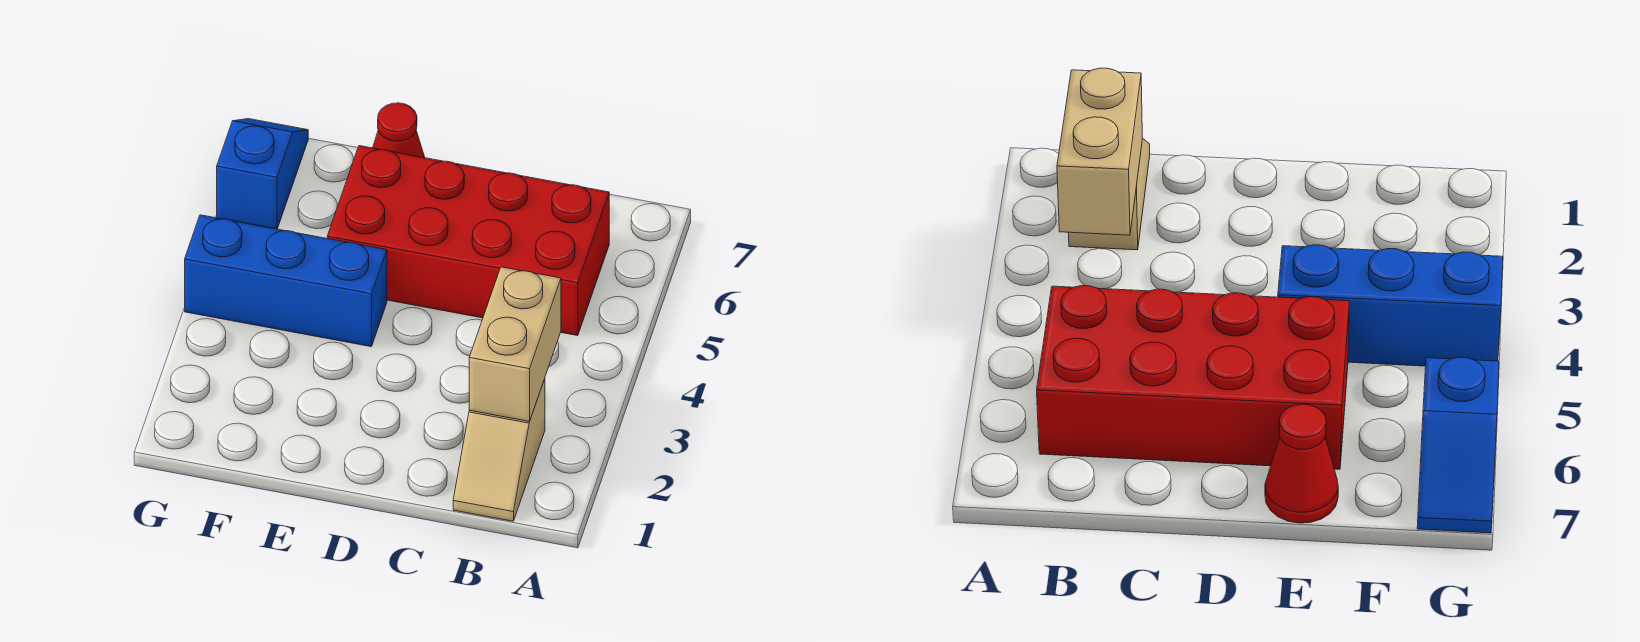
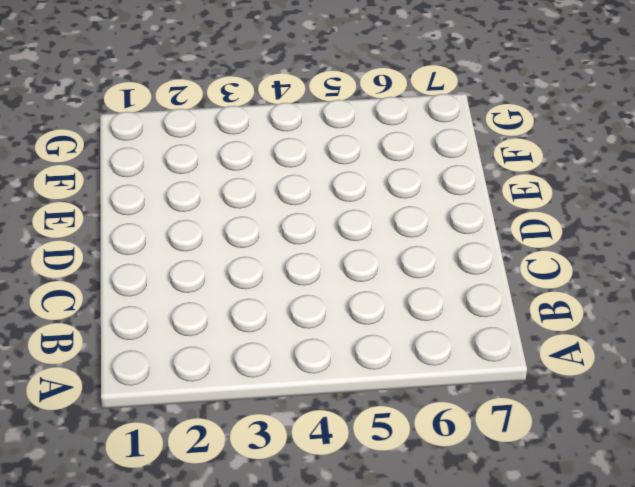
none -> tan slope B1:B2 level 1 top 2
none -> red brick B5:E6 level 1

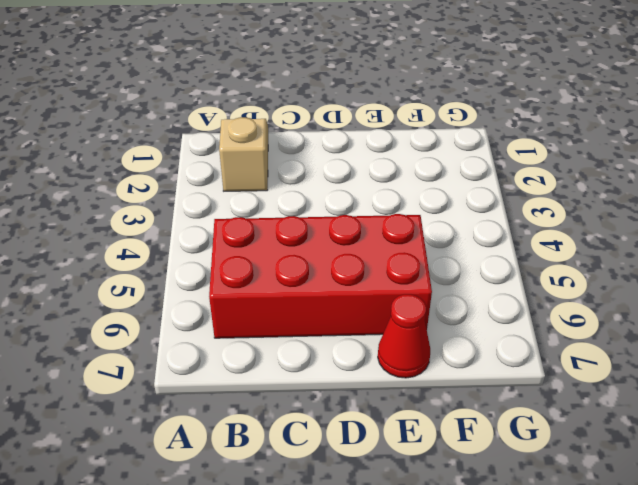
none -> blue brick E4:G4 level 1
none -> blue slope G6:G7 level 1 top 6

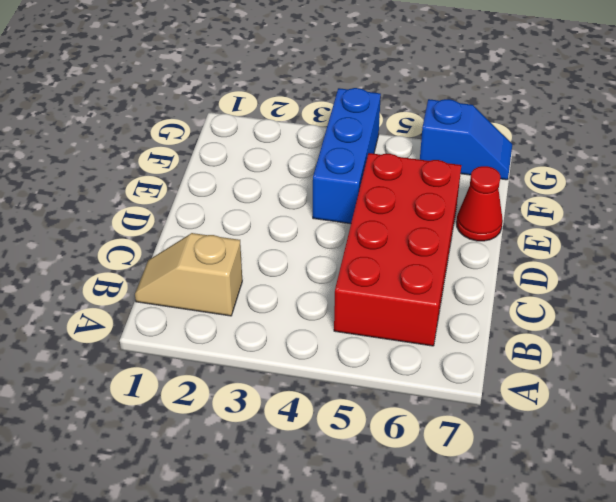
none -> tan brick B2:B3 level 2

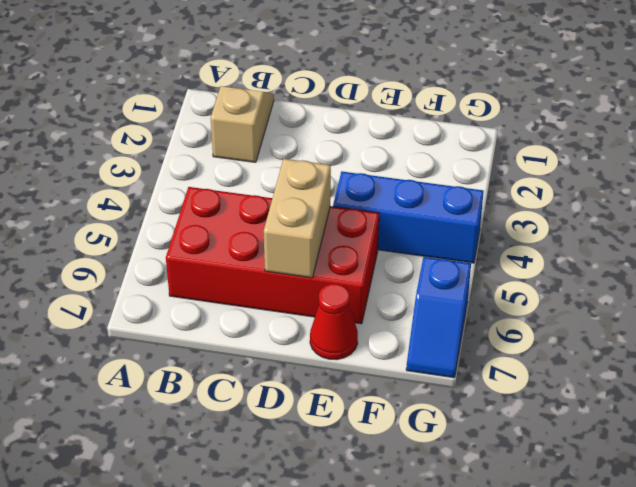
tan brick D5:D6 level 2 -> tan brick B2:B3 level 2

